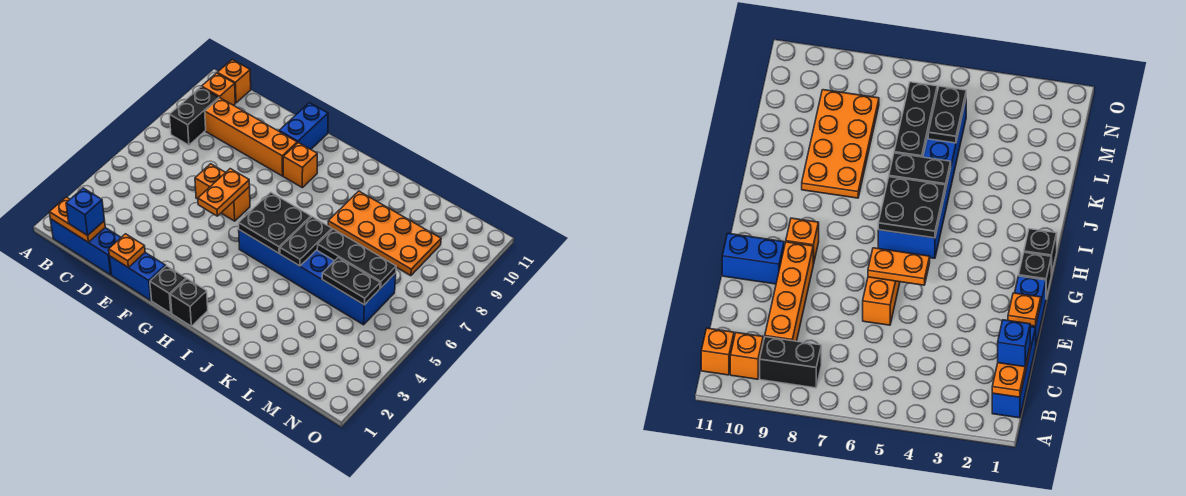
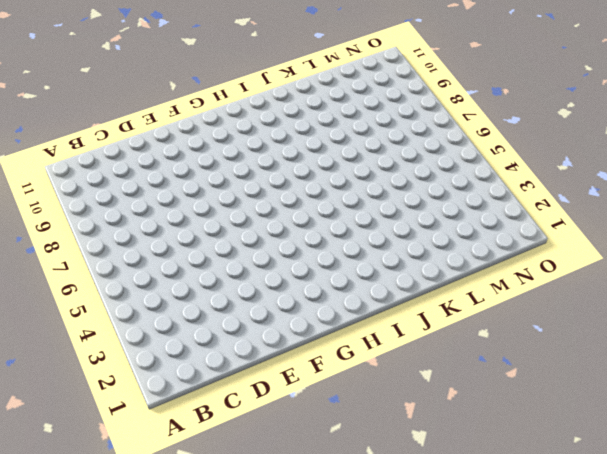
none -> blue brick B1:D1 level 1
none -> black brick B8:B9 level 1
none -> orange brick B10 level 1

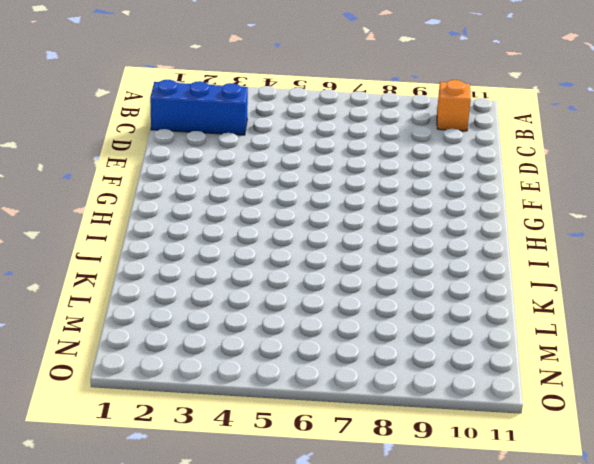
blue brick C1:C3 level 1 -> blue brick B1:D1 level 1
none -> black brick B8:B9 level 1
none -> orange brick B11 level 1
none -> orange brick C9:F9 level 1

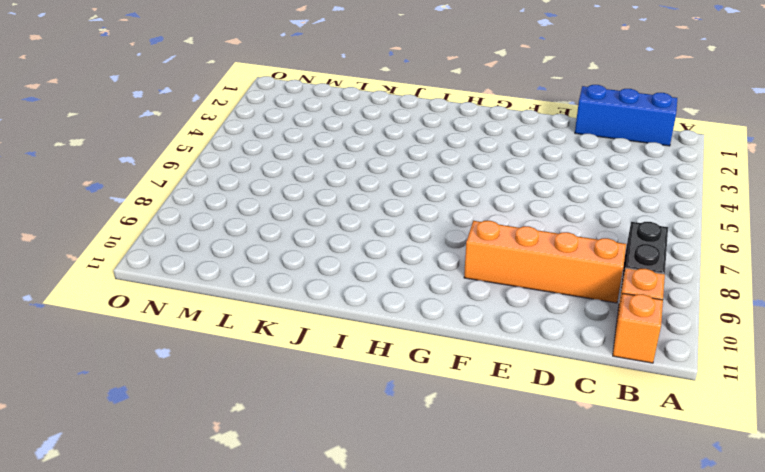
none -> blue brick E1:F1 level 1
none -> orange brick E6:F6 level 1
none -> blue brick F10:F11 level 1

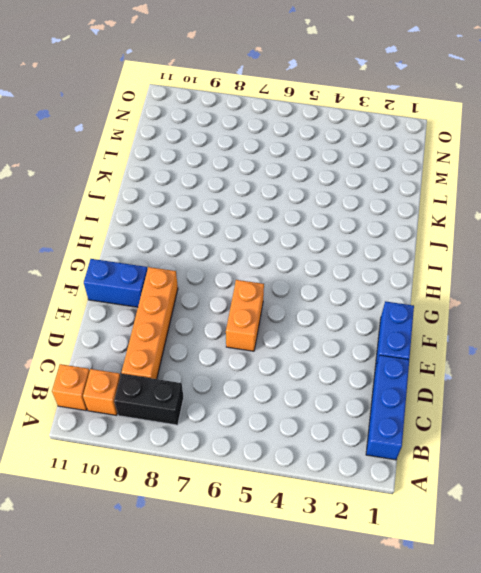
none -> black brick G1 level 1
none -> orange brick G9 level 1
none -> black brick H1 level 1

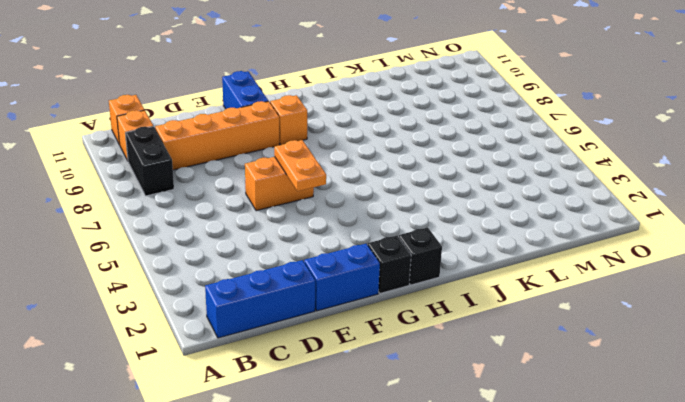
none -> blue brick H5:M6 level 1
none -> orange plate J8:M9 level 1
none -> orange plate B1:C1 level 2

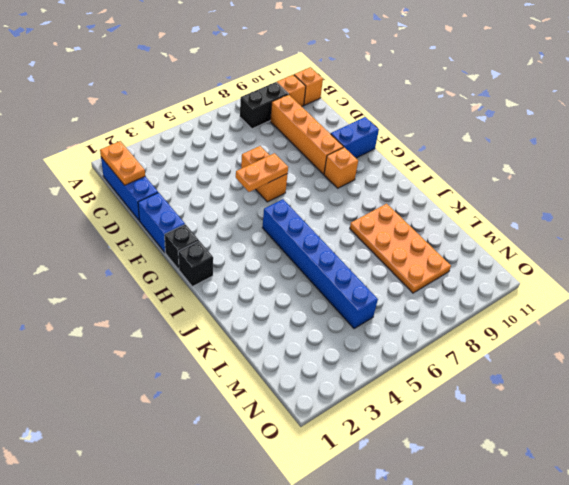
blue brick H5:M5 level 1 -> blue brick H5:M6 level 1
none -> orange plate E1 level 2
none -> black plate H5:I6 level 2
none -> black plate J5:J6 level 2

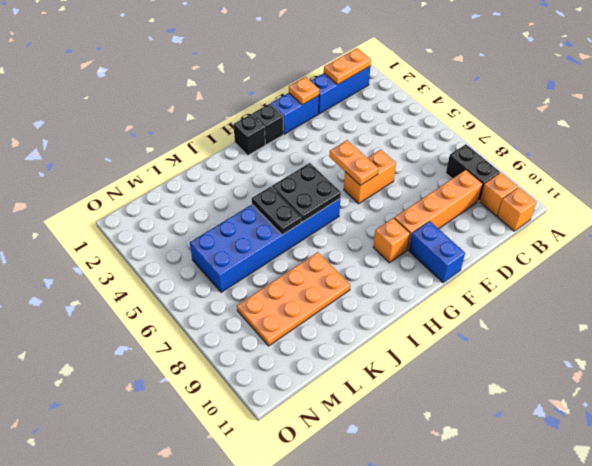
none -> black plate K6:M6 level 2
none -> black plate L5:M5 level 2
none -> blue brick C1 level 3

